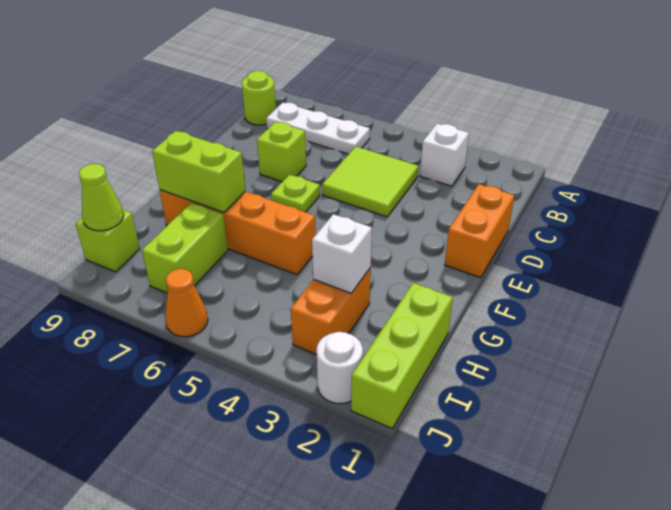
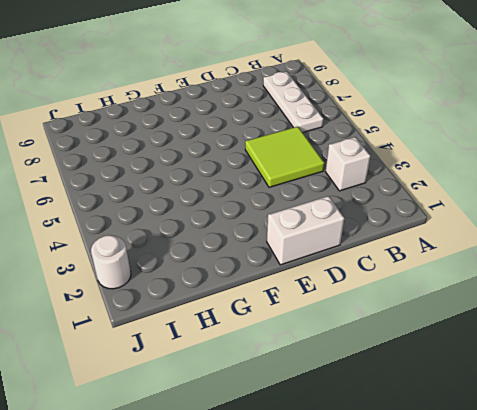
white brick D1:E1 level 1 -> orange brick D1:E1 level 1
none -> lime round brick B9 level 1
none -> lime brick D7 level 1
none -> lime plate E6 level 1

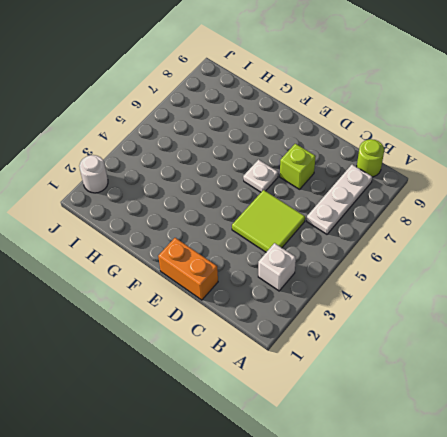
white plate E6 level 1 -> lime plate E6 level 1
none -> orange brick G5:G8 level 1
none -> lime brick H1:J1 level 1
none -> orange brick H3:I3 level 1

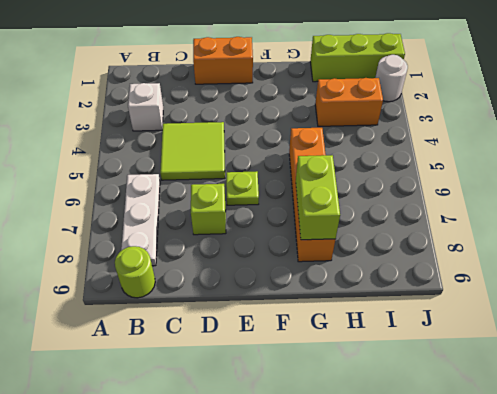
none -> lime brick H7:I7 level 1
none -> lime brick I9 level 1
none -> orange cone J6 level 1

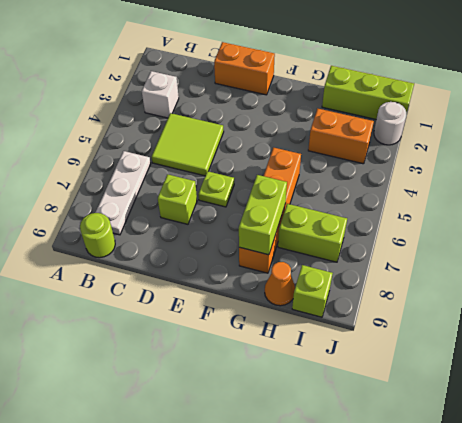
orange cone H9 level 1 -> orange cone J6 level 1
none -> white brick H3 level 2
none -> lime cone I9 level 2

